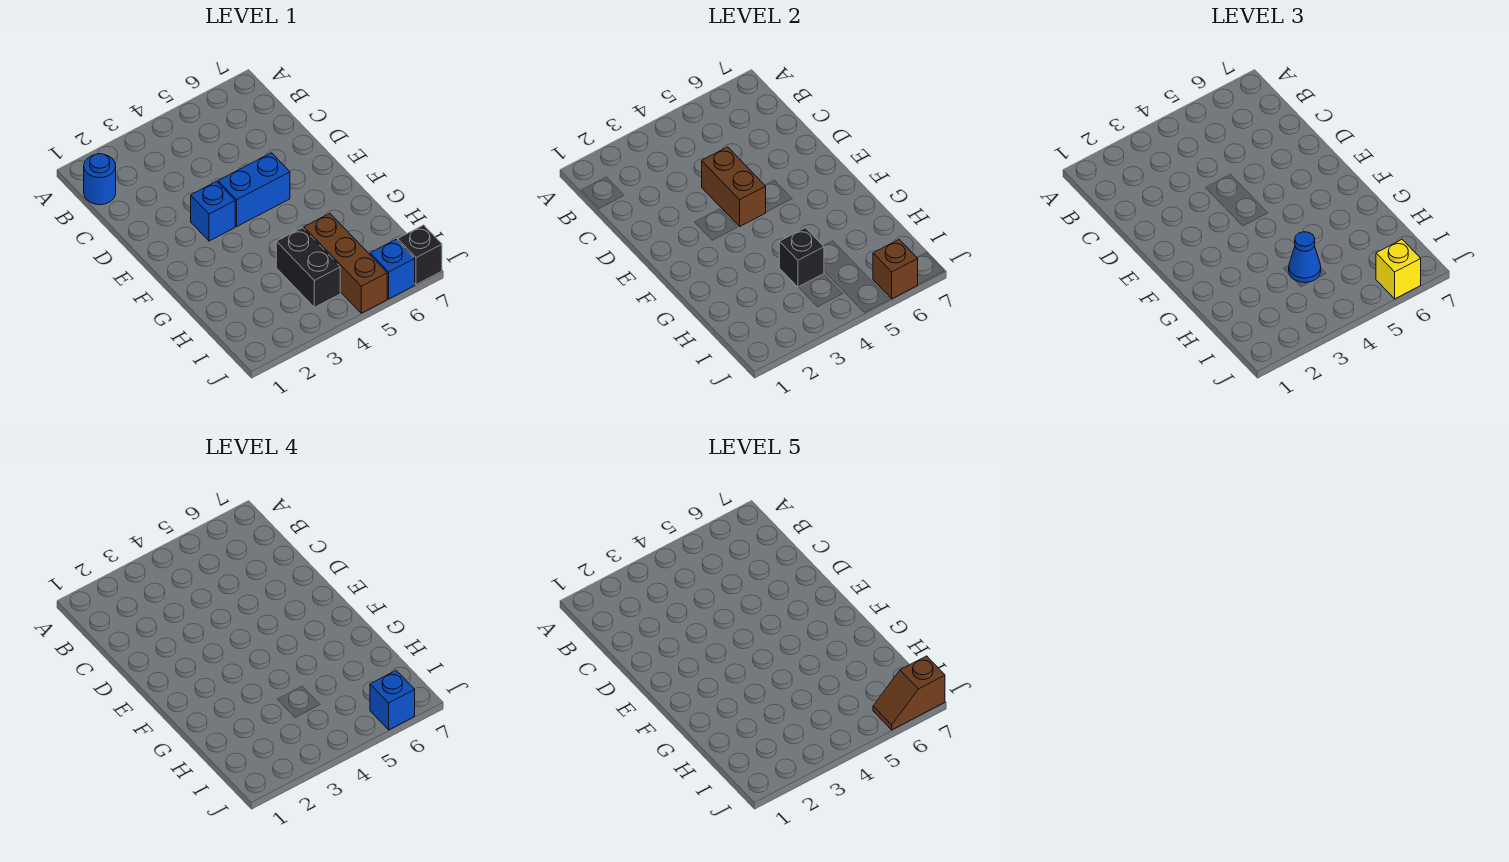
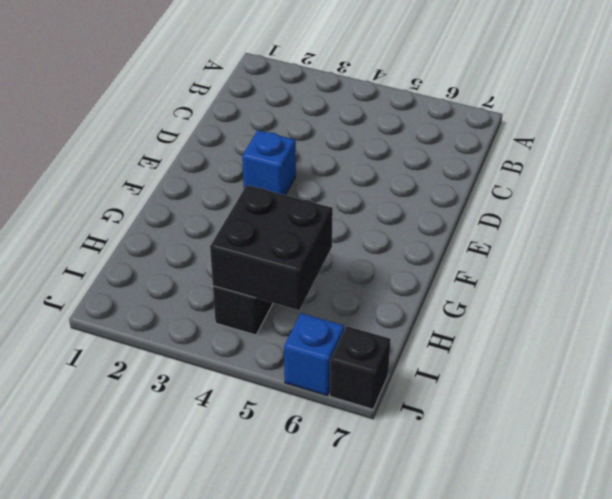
black brick H4:I5 level 2 -> black brick H4 level 2
none -> blue round brick B1 level 1
none -> blue brick E4:E5 level 1
none -> brown brick H5:J5 level 1

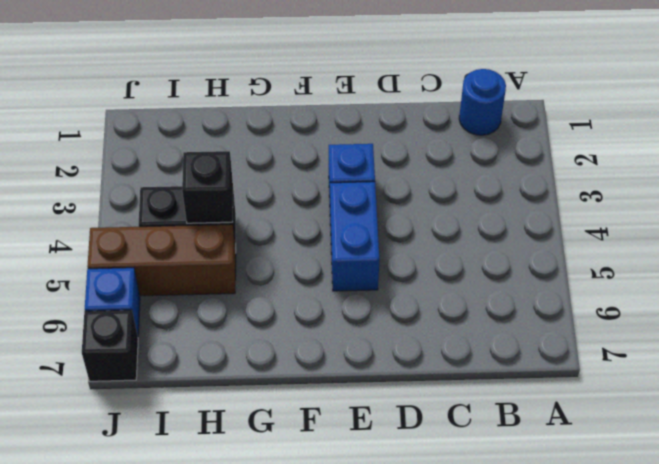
none -> brown brick D4:E4 level 2
none -> brown brick J6 level 2
none -> blue cone H4 level 3

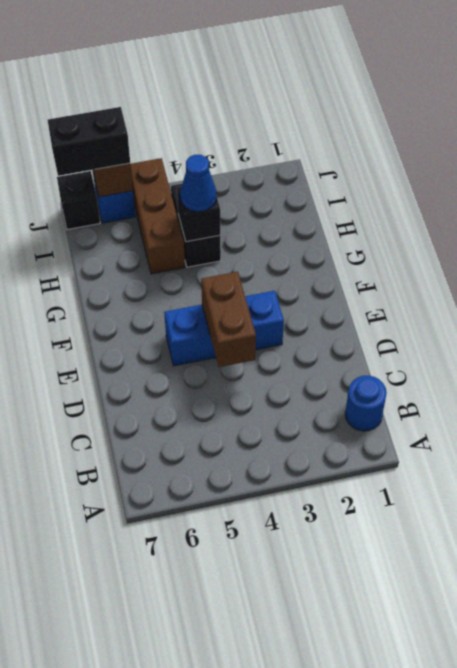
black brick J6:J7 level 3 -> yellow brick J6 level 3
none -> blue brick J6 level 4
none -> brown slope J6:J7 level 5 top 7

